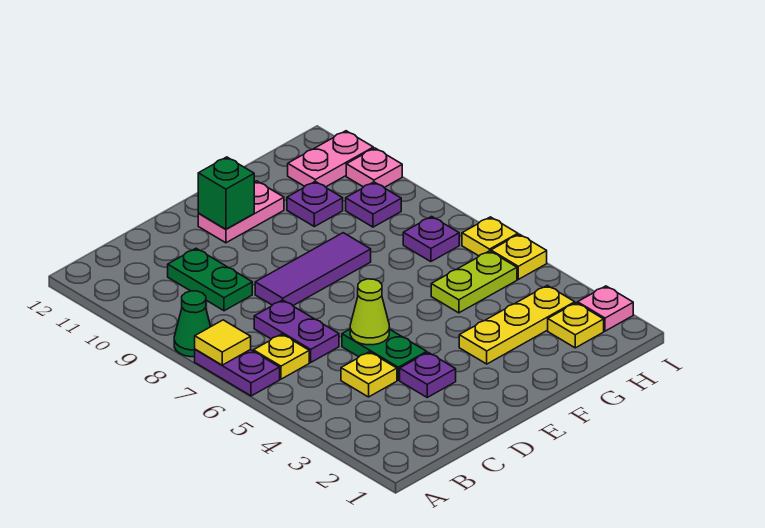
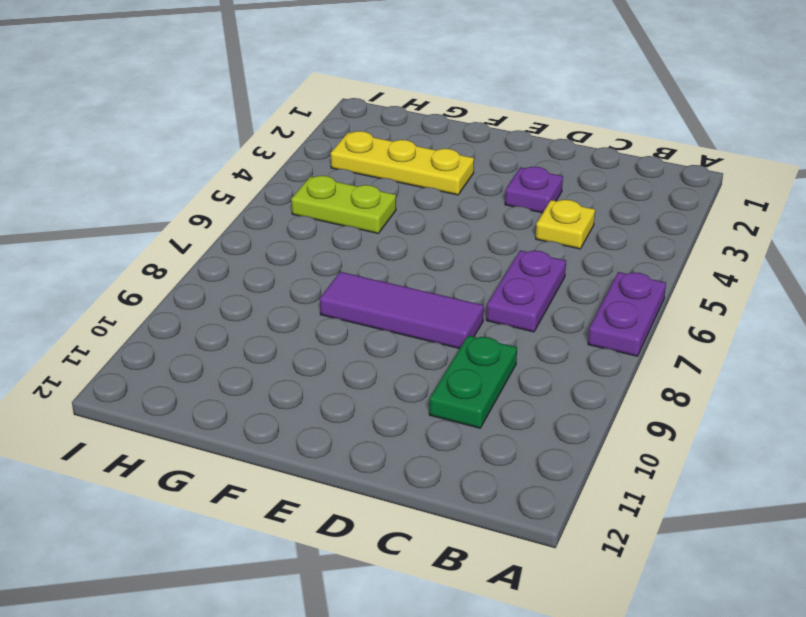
none -> green cone A8 level 1
none -> yellow plate B6 level 1
none -> green plate D4:D5 level 1

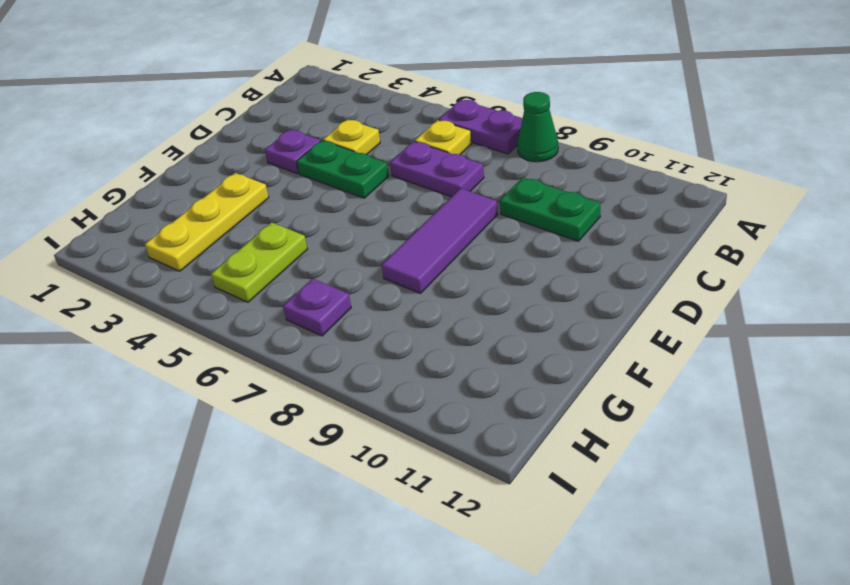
none -> pink plate E11:F11 level 1
none -> purple plate G10 level 1
none -> yellow plate H2 level 1

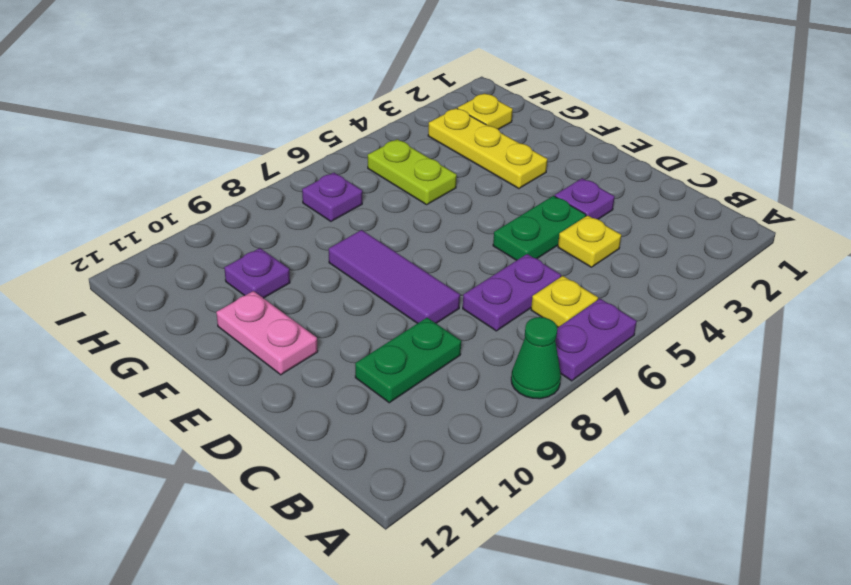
none -> purple plate H9 level 1
none -> pink plate H11:I11 level 1
none -> pink plate I2 level 1

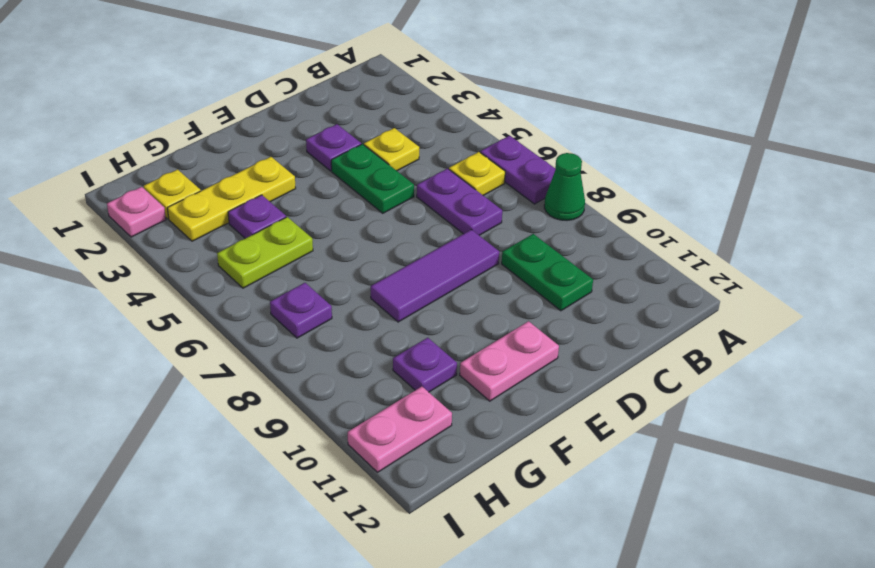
purple plate G4 level 1 -> purple plate H9 level 1
none -> yellow plate I5 level 1
none -> yellow plate I6 level 1
none -> pink plate I10 level 1

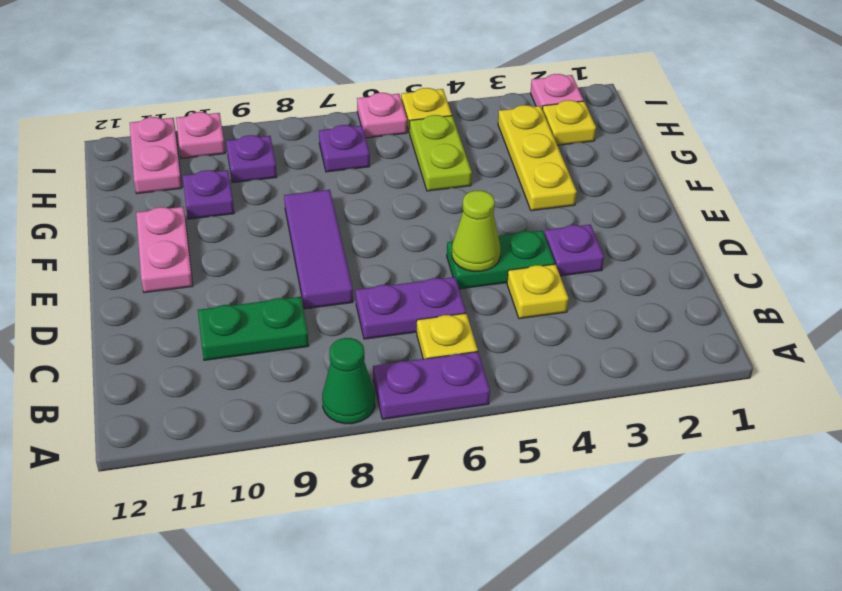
pink plate I6 level 1 -> yellow plate I6 level 1
none -> yellow tile A7 level 2
none -> green brick E11 level 2

